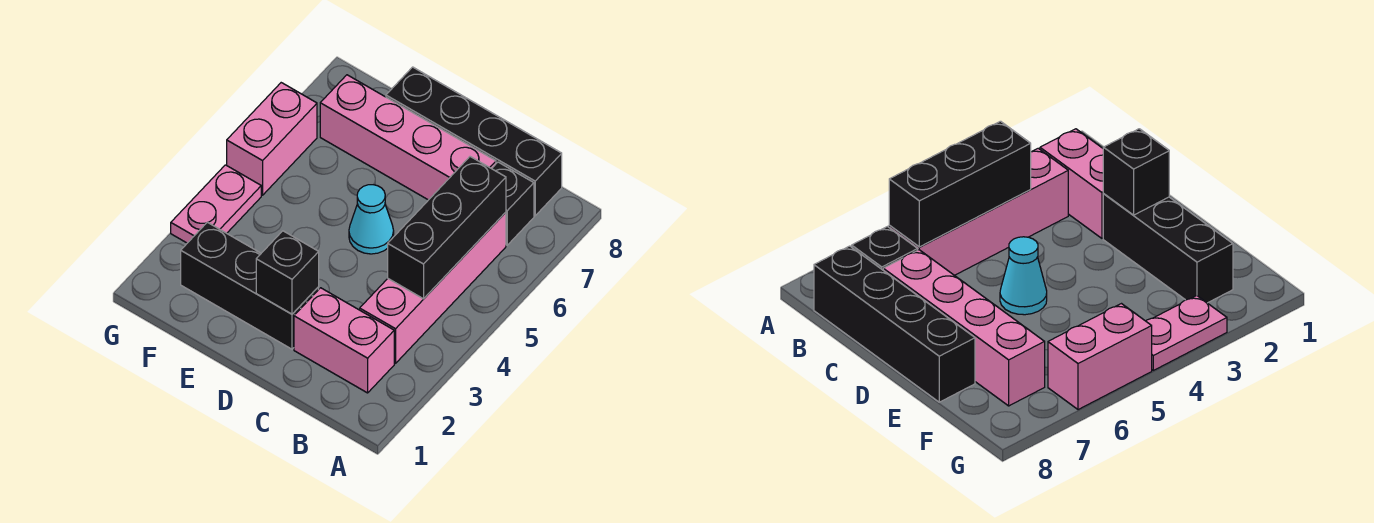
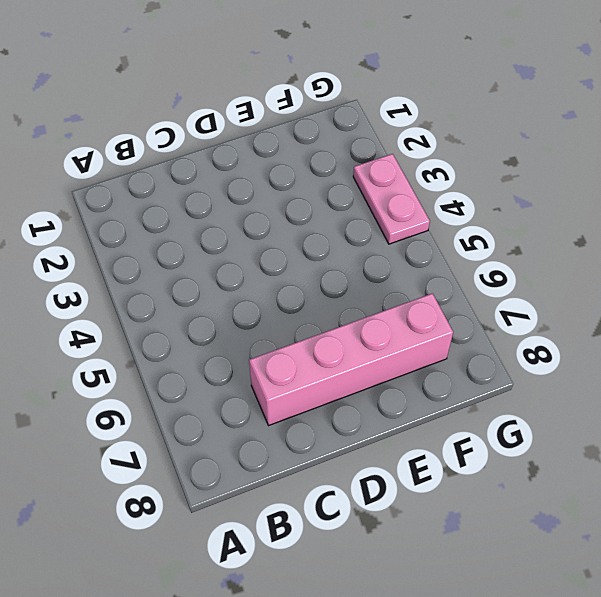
none -> pink brick B2:C2 level 1
none -> pink brick B3:B6 level 1

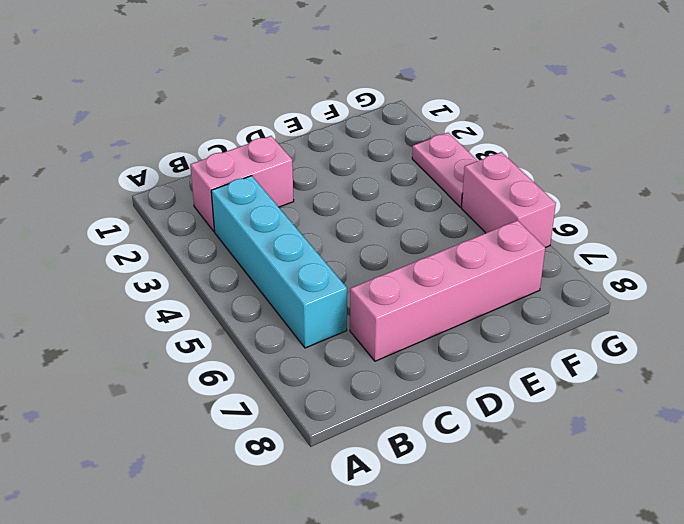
cyan brick B3:B6 level 1 -> pink brick B3:B6 level 1
none -> black brick B7 level 1
none -> black brick B8:E8 level 1

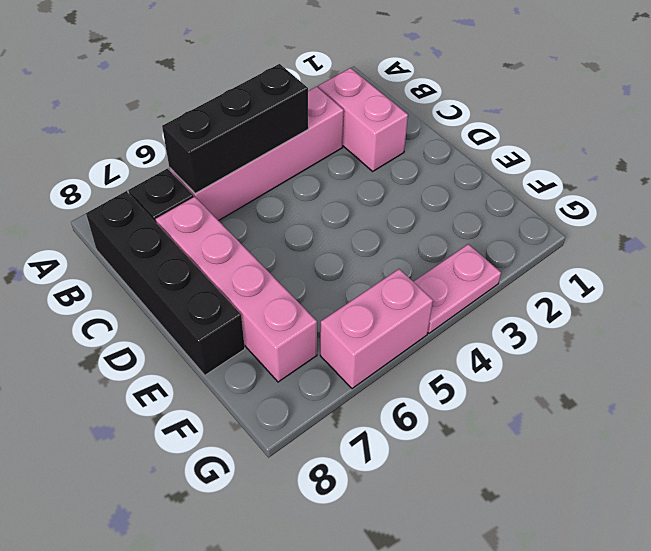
none -> black brick D2:F2 level 1
none -> cyan cone D5 level 1

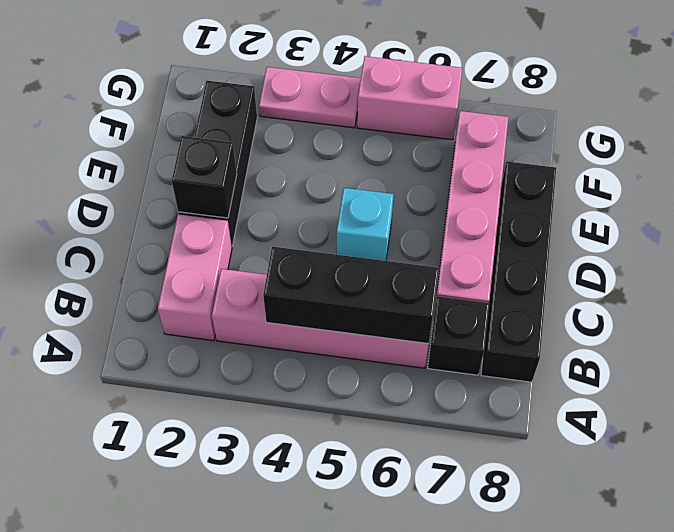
cyan brick D5 level 1 -> cyan cone D5 level 1

